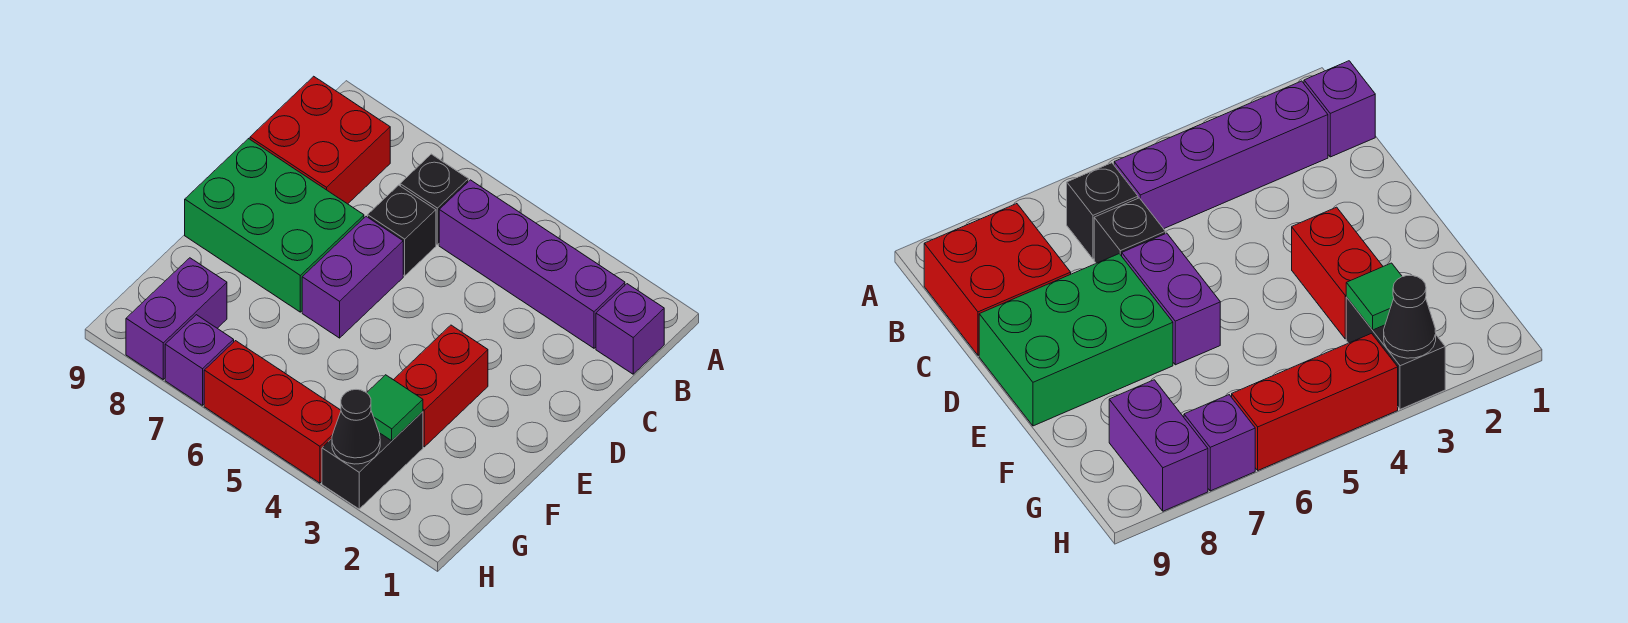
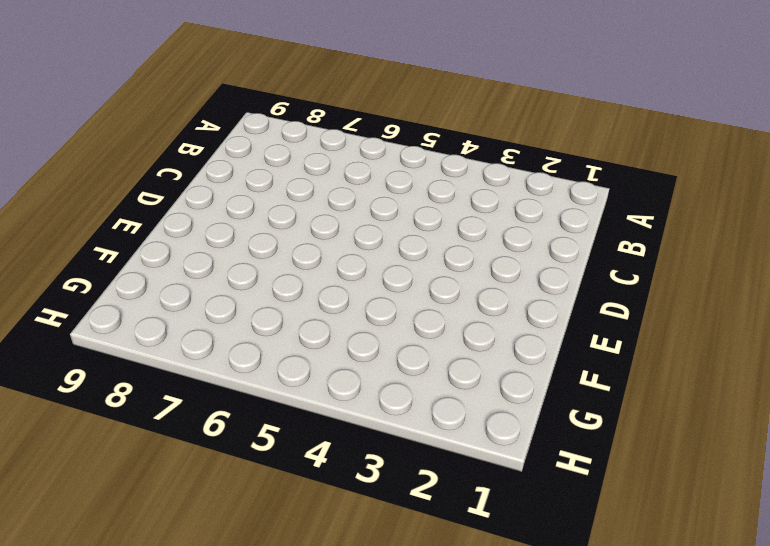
none -> purple brick B1 level 1
none -> purple brick B2:B5 level 1
none -> black brick B6 level 1

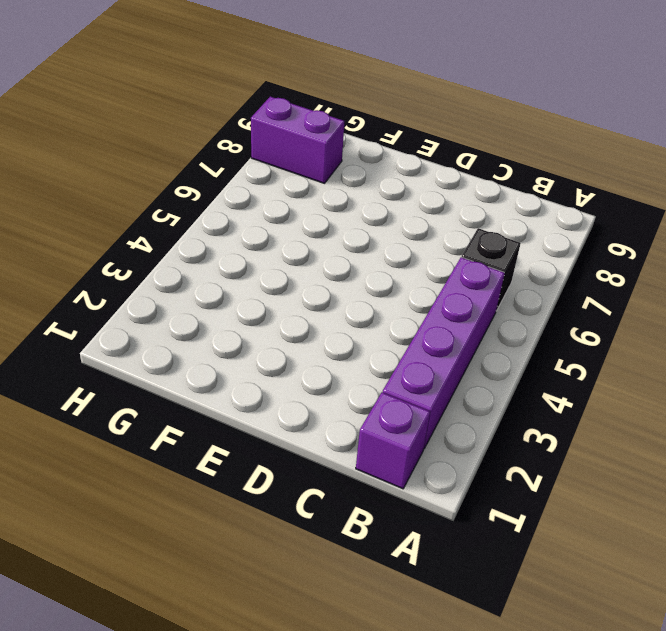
none -> red brick B8:C9 level 1
none -> black brick C6 level 1
none -> purple brick D6:E6 level 1

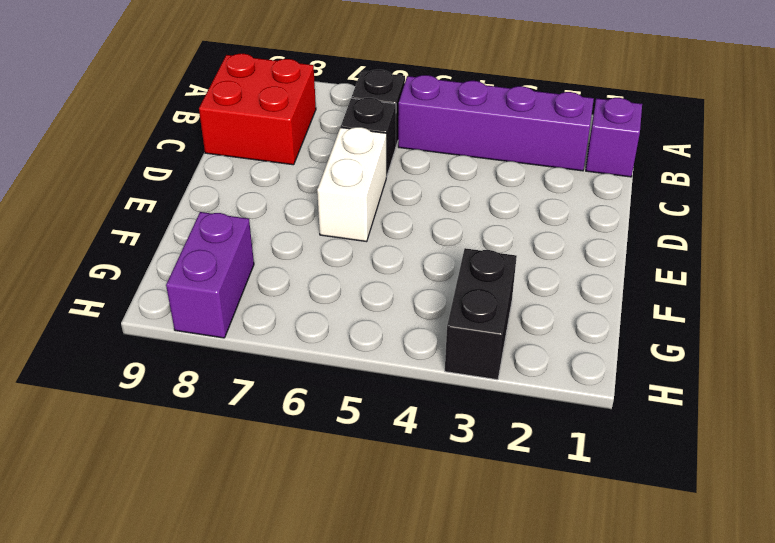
white brick D6:E6 level 1 -> purple brick D6:E6 level 1
none -> green brick D7:E9 level 1
none -> red brick E3:F3 level 1
none -> red brick H4:H6 level 1

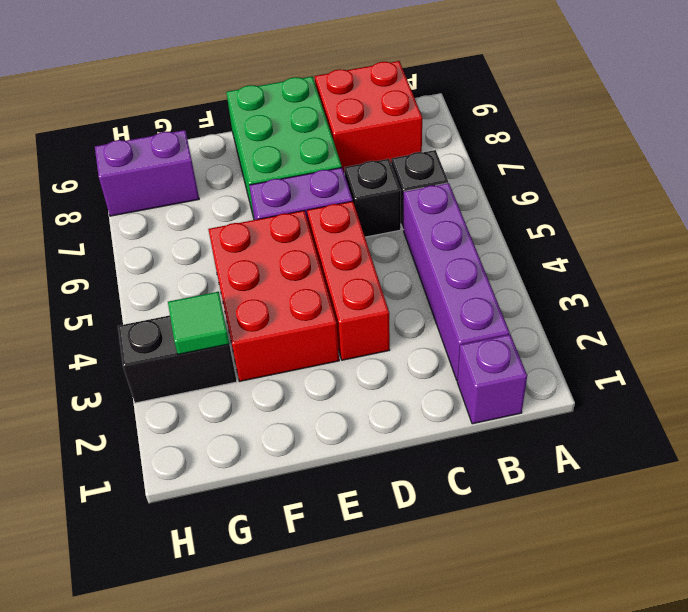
red brick D3:D5 level 1 -> red brick H4:H6 level 1
red brick E3:F5 level 1 -> red brick E3:F3 level 1
none -> purple brick H7 level 1
none -> black cone H3 level 2

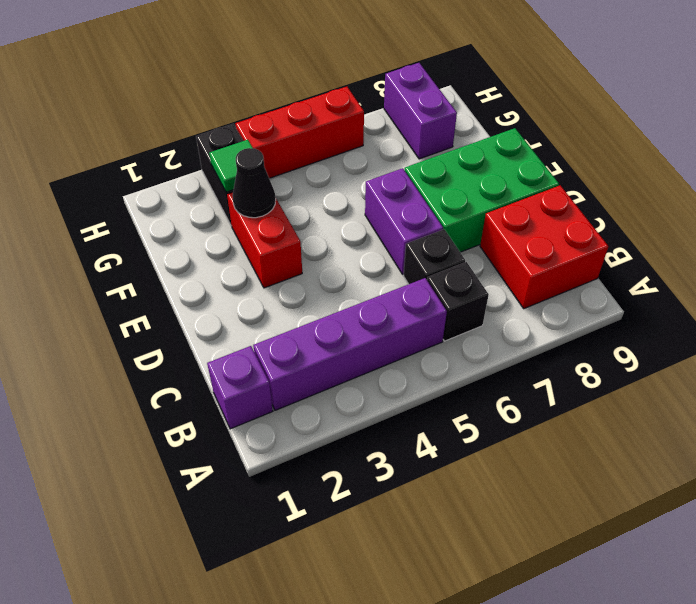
black cone F3 level 2 -> black cone H3 level 2
none -> purple brick H7 level 1

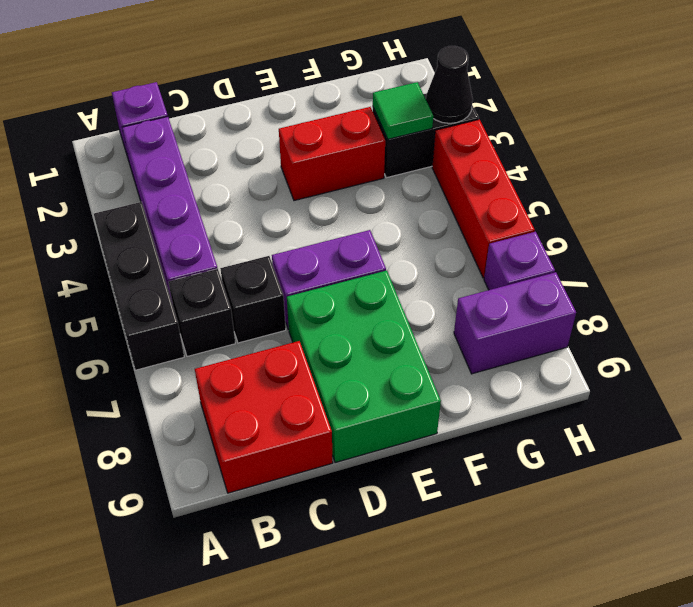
black brick A4:A6 level 1 -> none

